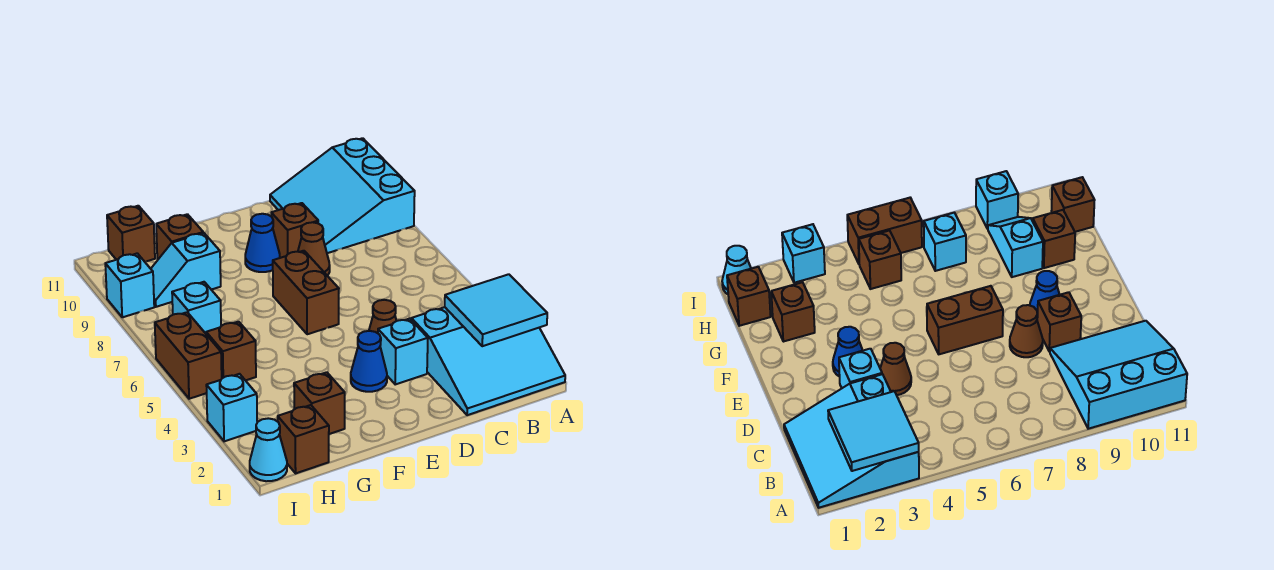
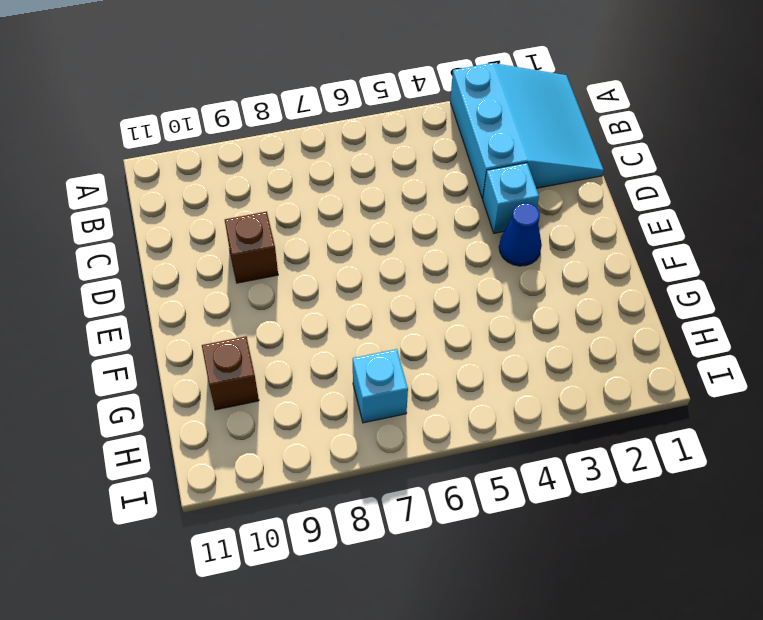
none -> cyan slope A9:C11 level 1 top A
none -> brown cone D4 level 1
none -> brown cone D8 level 1

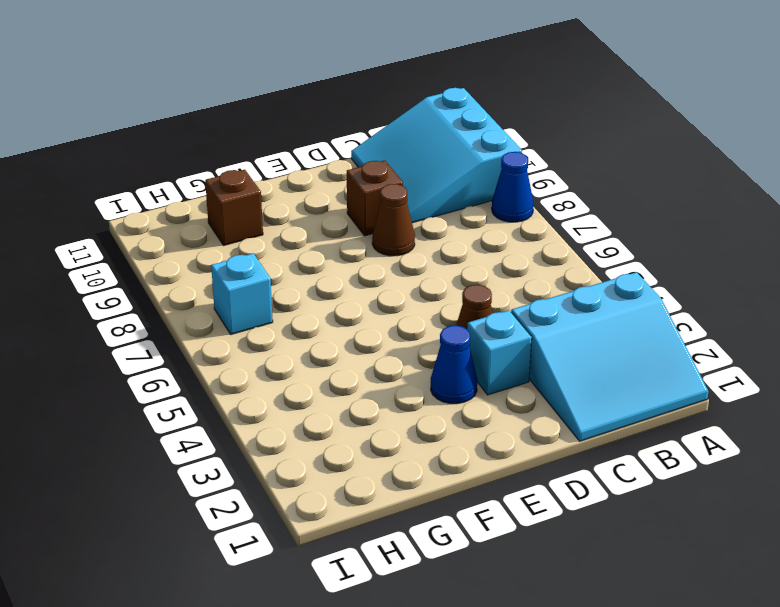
blue cone A8 level 1 -> blue cone E9 level 1
none -> brown brick E6:E7 level 1
none -> brown brick G2 level 1
none -> cyan slope G9:H9 level 1 top G

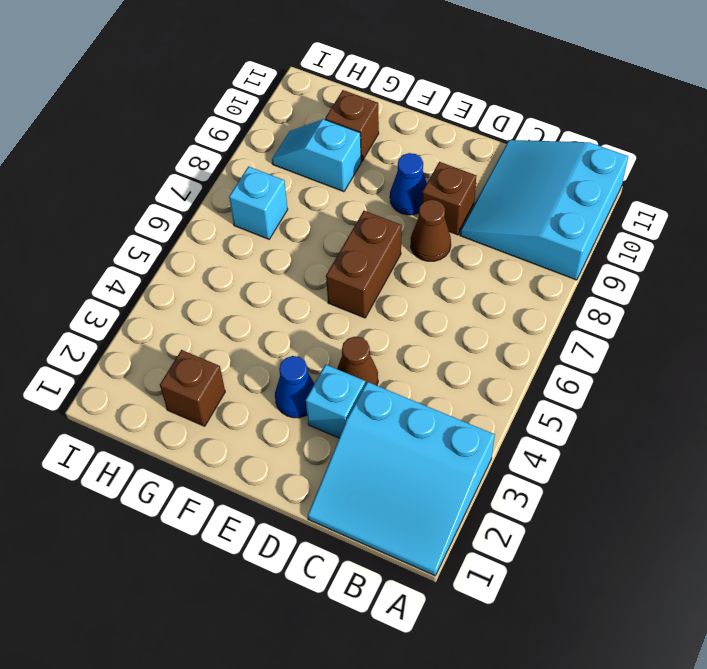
none -> brown brick H1 level 1
none -> brown brick H5 level 1
none -> brown brick H11 level 1

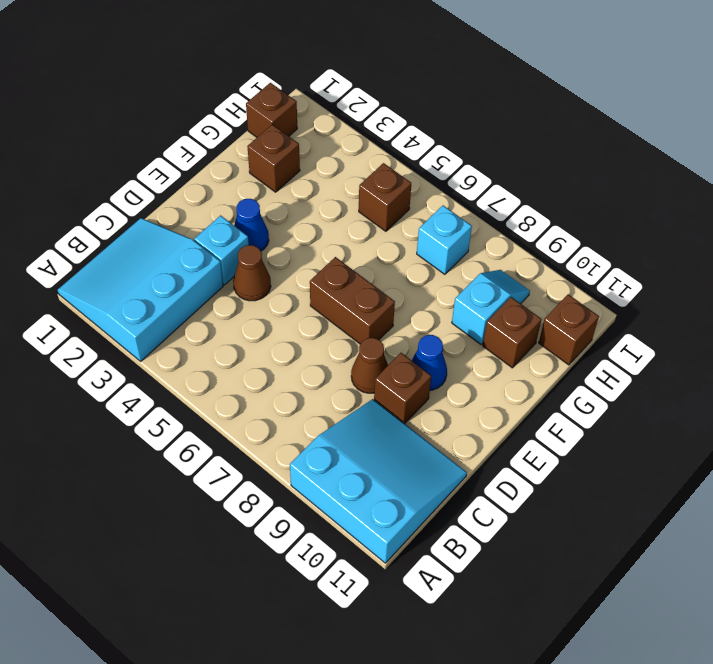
none -> cyan cone I1 level 1
none -> cyan brick I3 level 1
none -> brown brick I5:I6 level 1

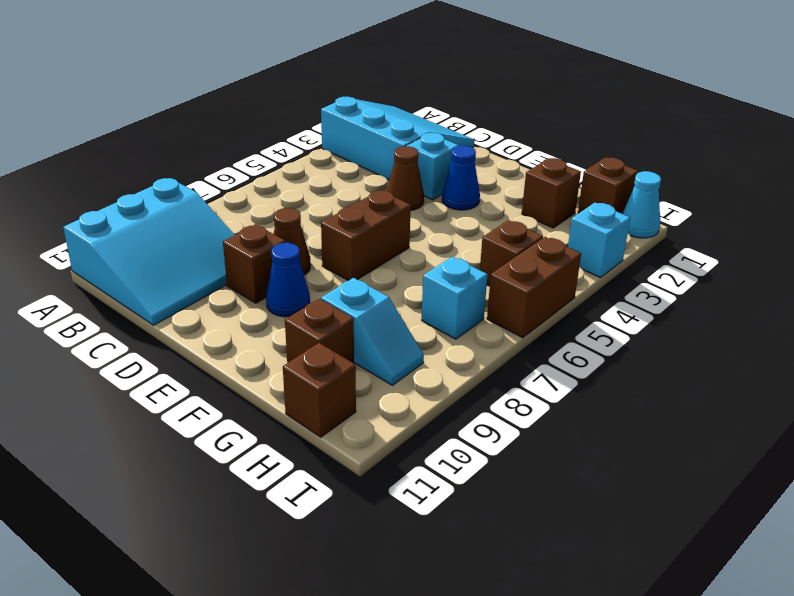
none -> cyan brick I9 level 1
none -> cyan tile A2:B3 level 2

